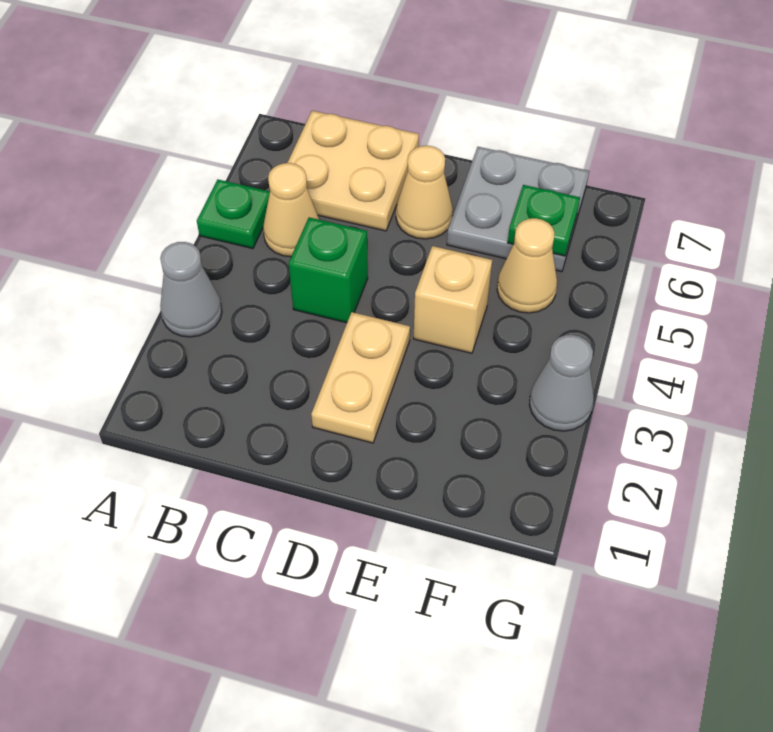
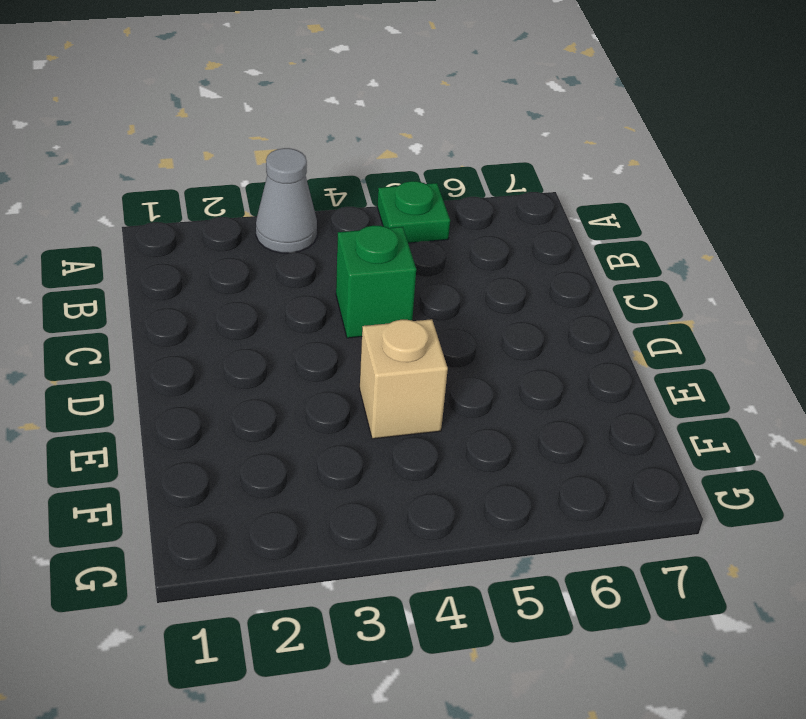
none -> tan cone B5 level 1
none -> tan plate B6:C7 level 1
none -> tan plate D2:D3 level 1

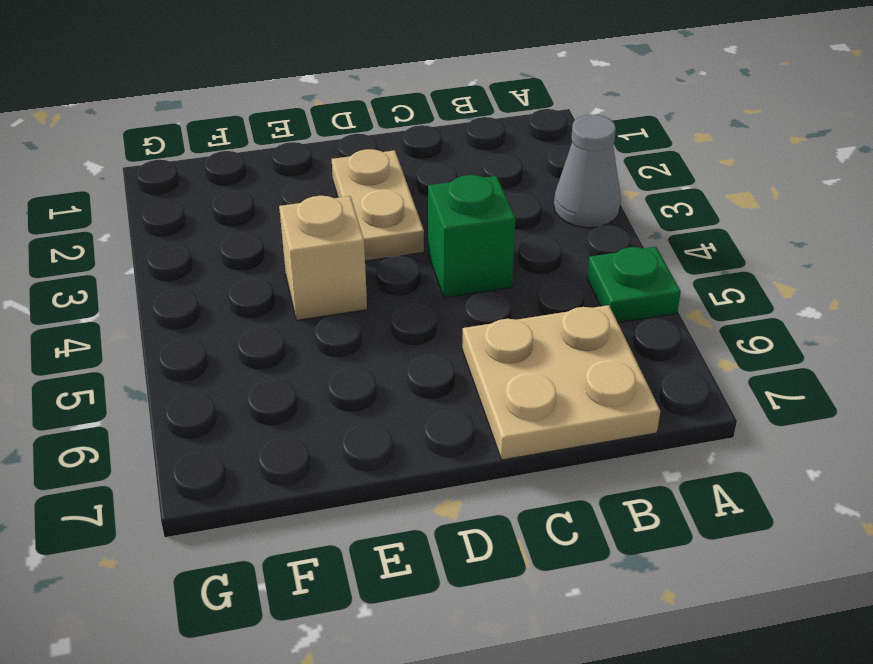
none -> tan cone B5 level 1
none -> tan cone D6 level 1
none -> grey plate E6:F7 level 1

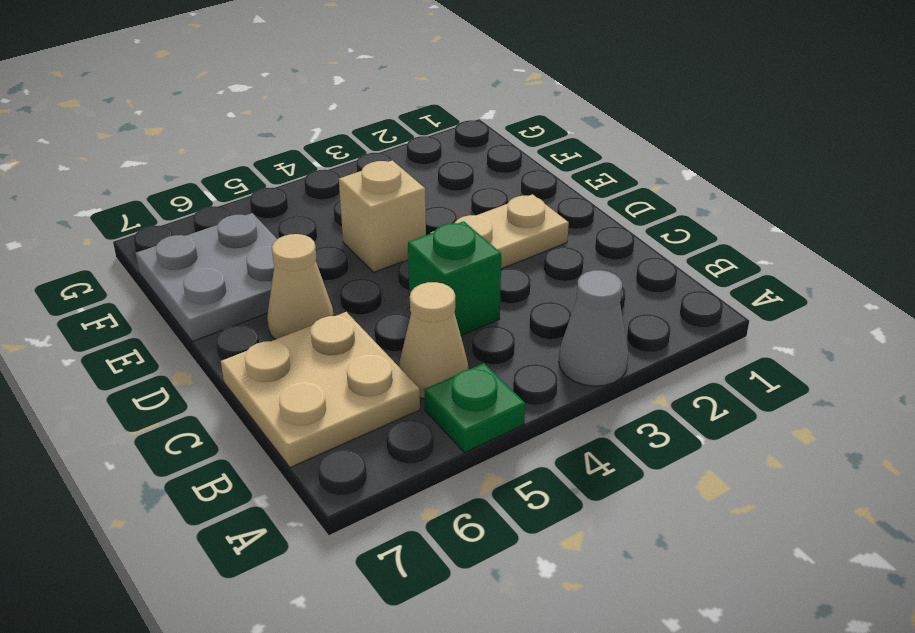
none -> tan cone F5 level 1
none -> grey cone G3 level 1
none -> green plate F6 level 2

